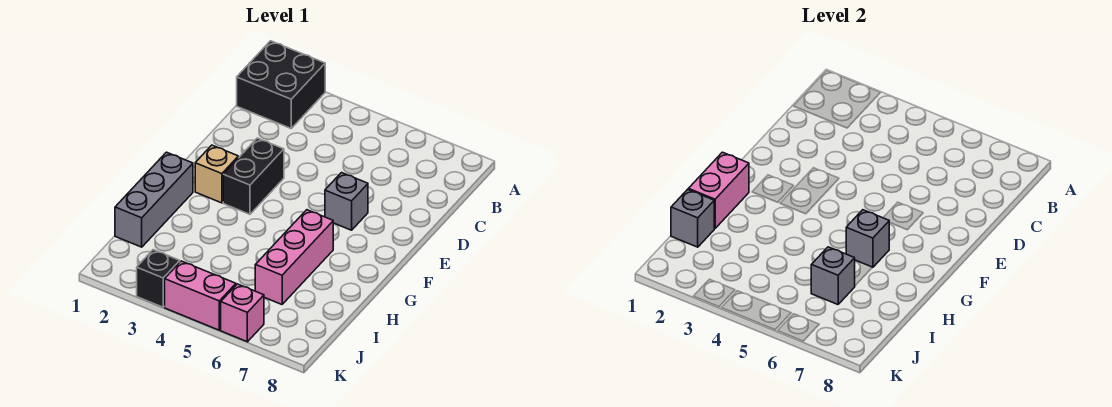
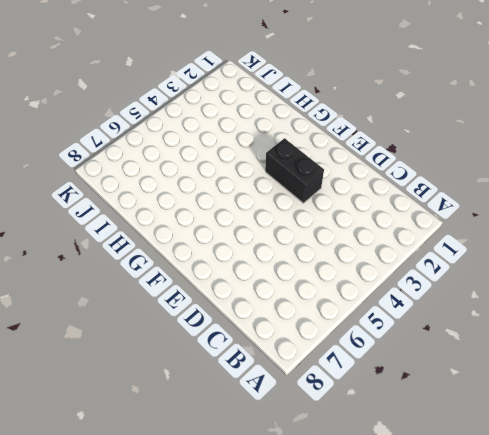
none -> black brick A1:B2 level 1
none -> grey brick E6 level 1
none -> tan brick F2 level 1

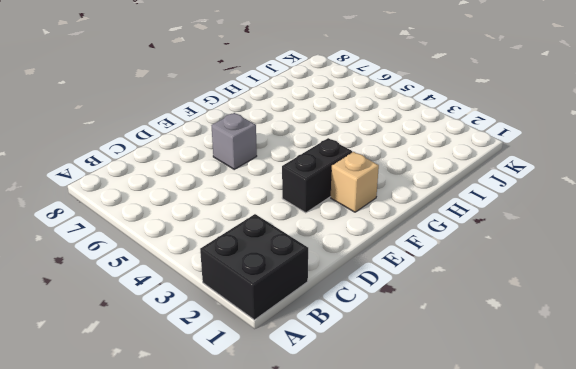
none -> grey brick G1:I1 level 1
none -> pink brick G6:I6 level 1
none -> black brick K3 level 1

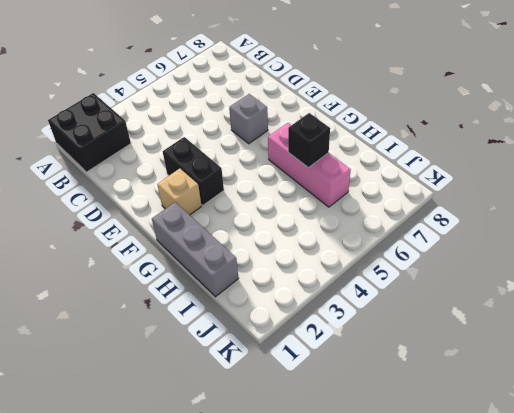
black brick H6 level 2 -> black brick K3 level 1
none -> pink brick K4:K5 level 1
none -> pink brick K6 level 1
none -> pink brick G1:H1 level 2

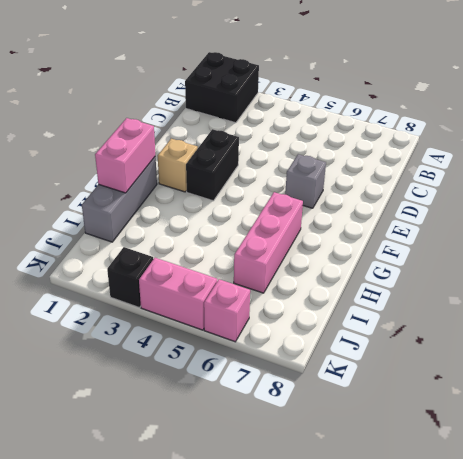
none -> grey brick G6 level 2
none -> grey brick I1 level 2
none -> grey brick I6 level 2

